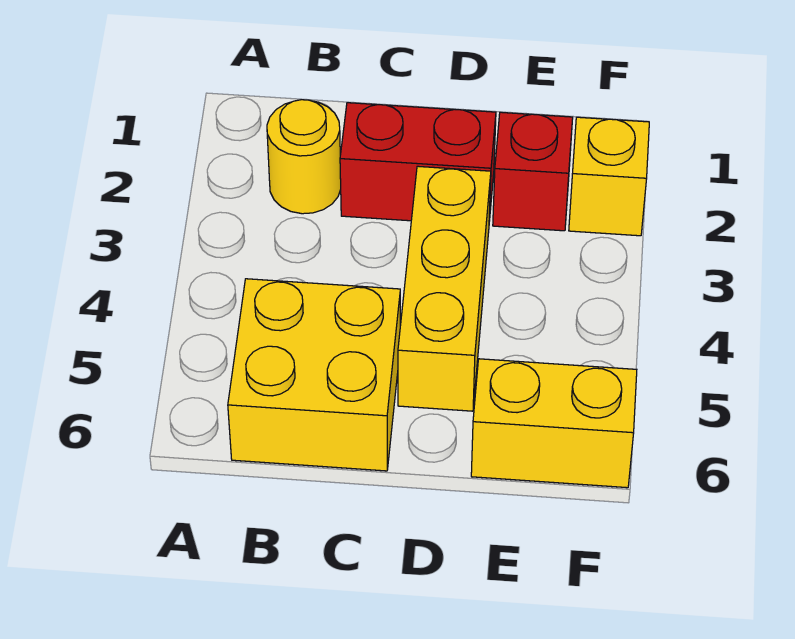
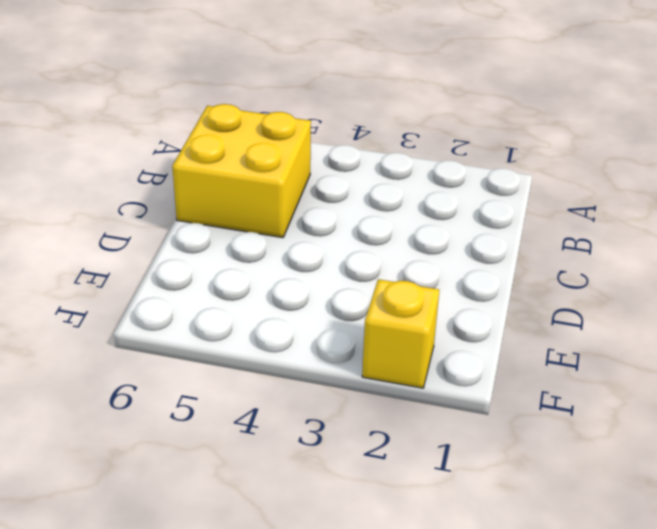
none -> yellow round brick B2 level 1
none -> red brick C2:D2 level 1

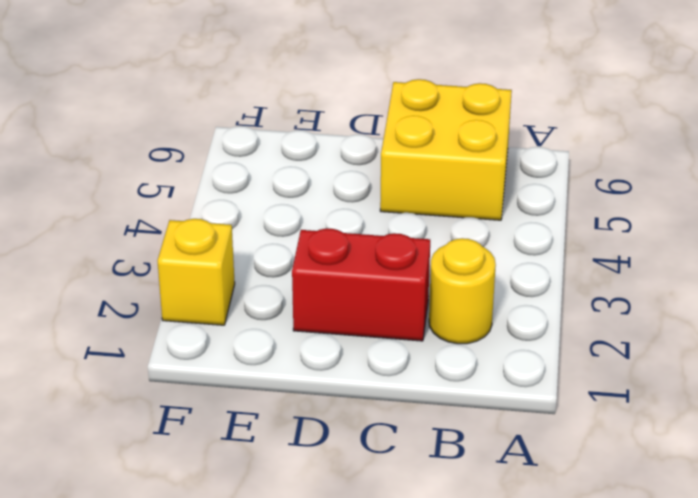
none -> yellow brick D3:D5 level 1
none -> red brick E2 level 1

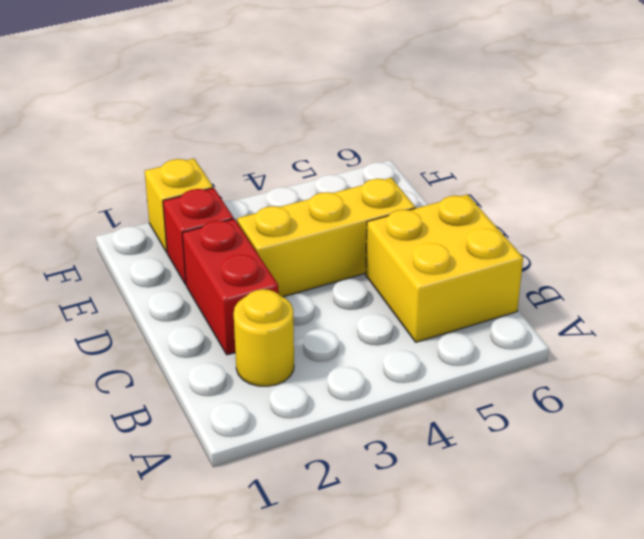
none -> yellow brick E6:F6 level 1

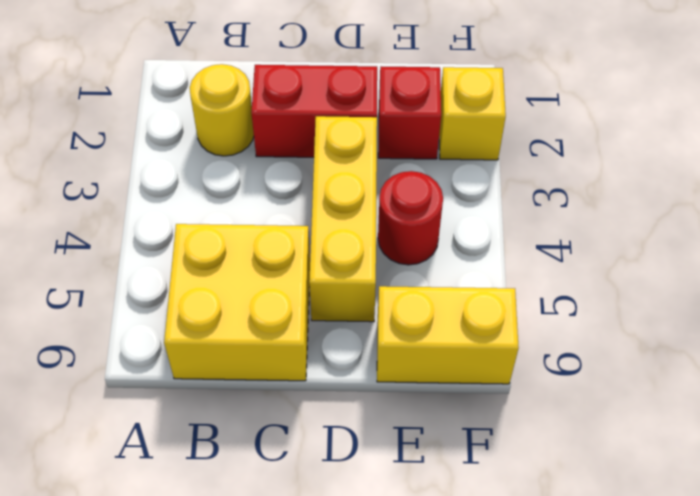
red round brick E4 level 1 -> none

